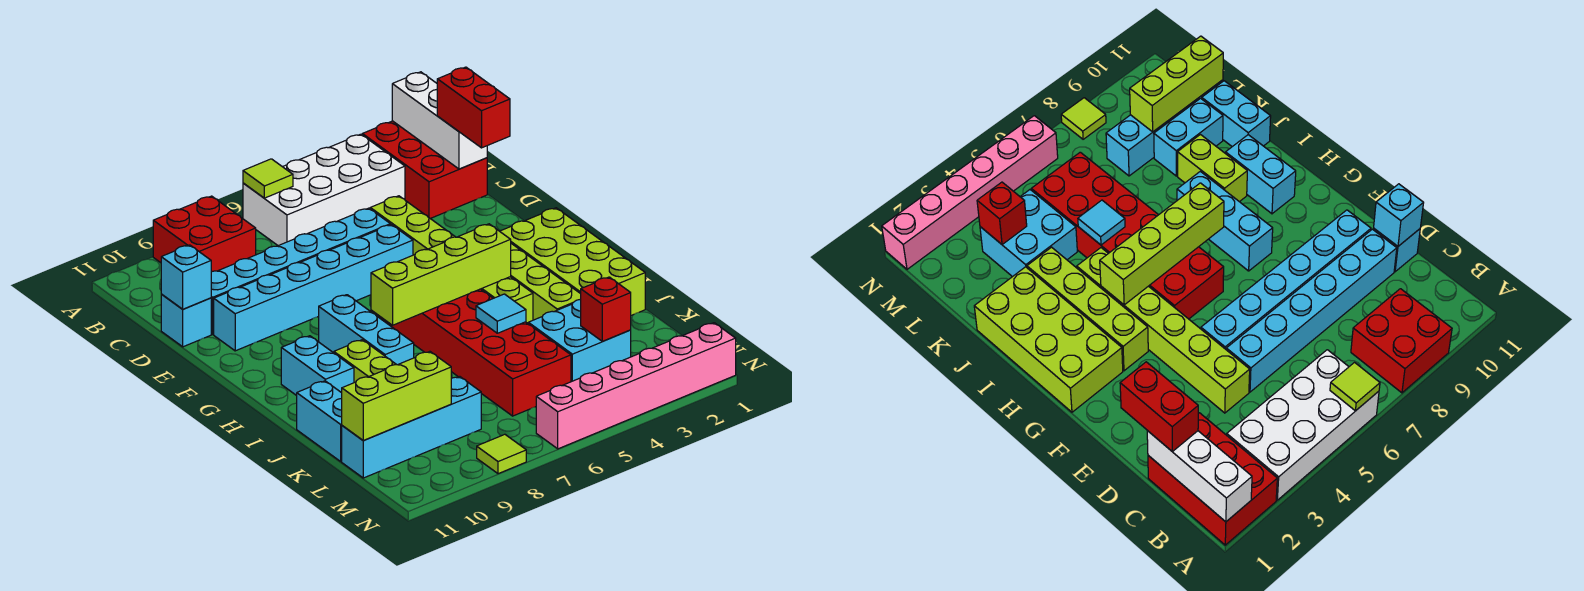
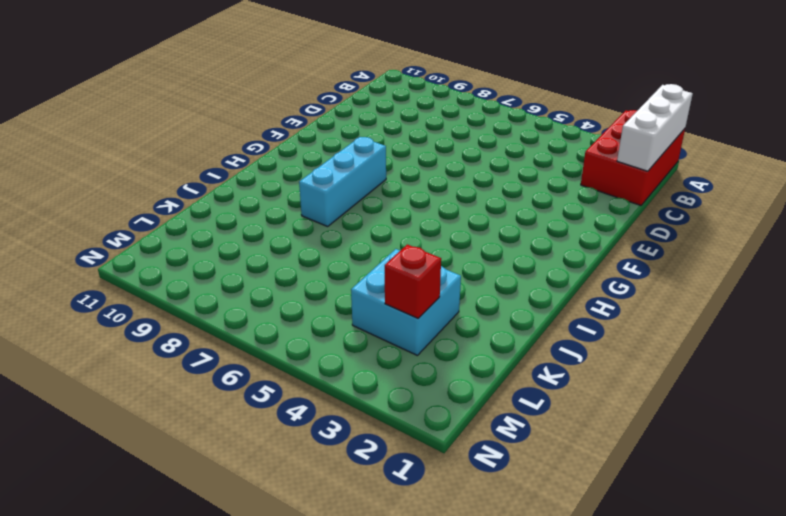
none -> white brick A3:B6 level 1
none -> red brick A8:B9 level 1
none -> lime brick D4:I4 level 1

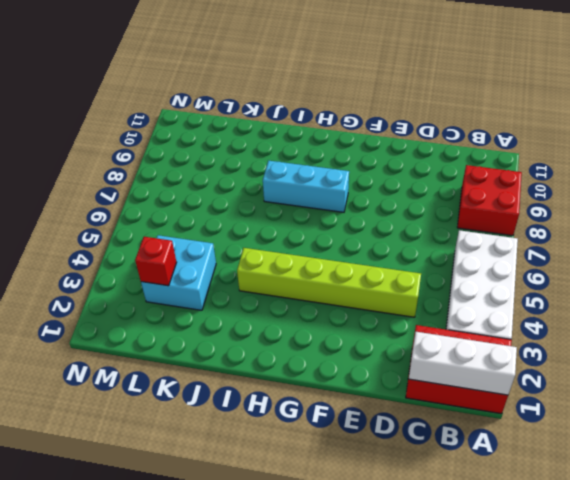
none -> cyan brick D5:D10 level 1
none -> cyan brick D11 level 1
none -> cyan brick E5:E10 level 1

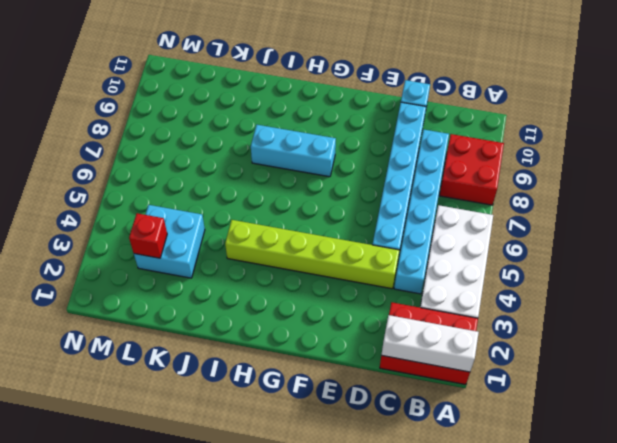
cyan brick C4:C9 level 1 -> cyan brick E5:E10 level 1
none -> lime brick G1:J2 level 1
none -> lime brick G3:J3 level 1
none -> red brick G5:L6 level 1

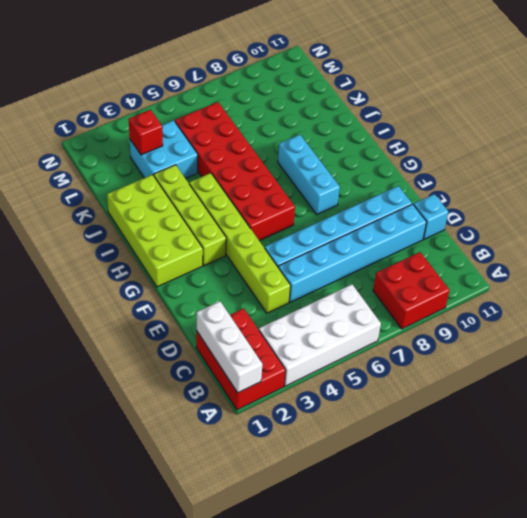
none -> cyan brick H10:I10 level 1
none -> lime brick I9:J9 level 1
none -> cyan brick J11:K11 level 1

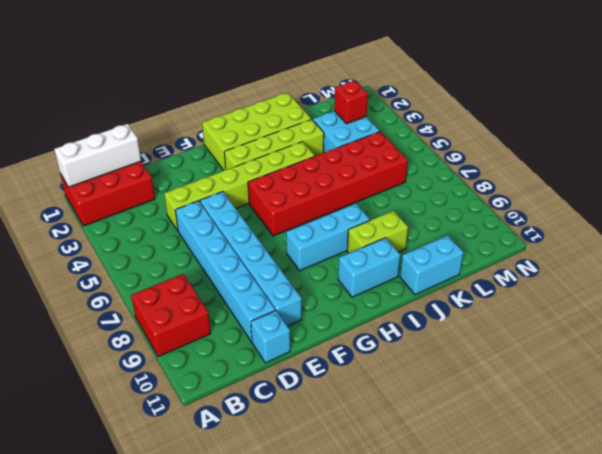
none -> white brick A3:B6 level 1
none -> cyan brick K9:K10 level 1
none -> cyan brick L8:L11 level 1

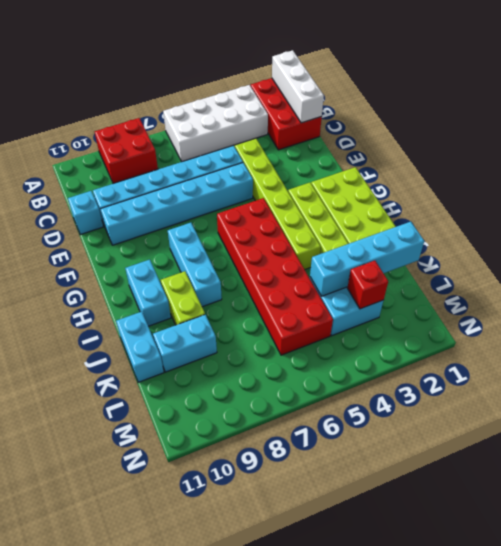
cyan brick K1:K4 level 2 -> cyan brick L8:L11 level 1
none -> pink brick N1:N6 level 1
none -> lime tile N8 level 1
none -> lime tile A6 level 2

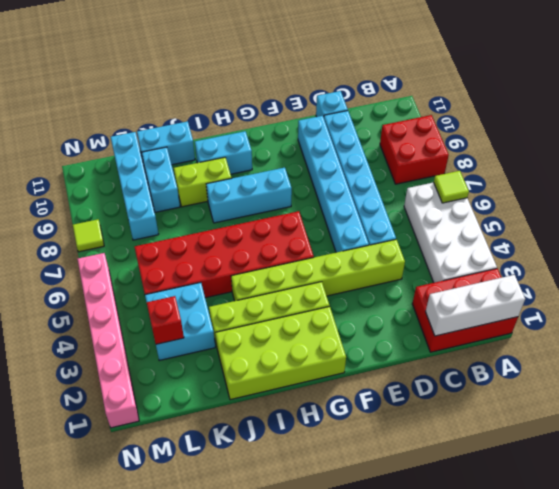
none -> cyan brick D11 level 2
none -> lime brick H4:H7 level 2
none -> cyan tile J5 level 2

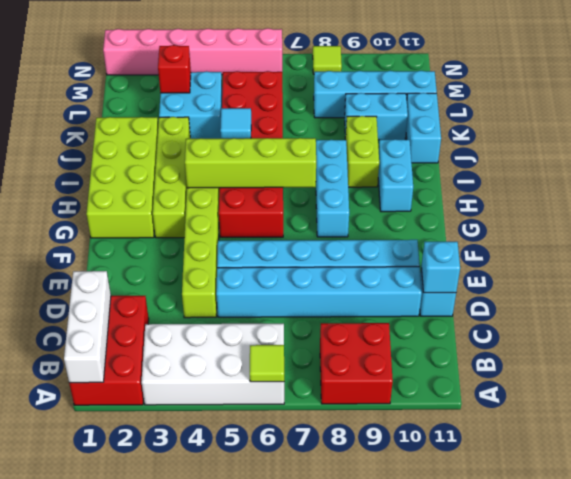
none -> lime brick L9:L11 level 2
none -> red brick C1:D1 level 3

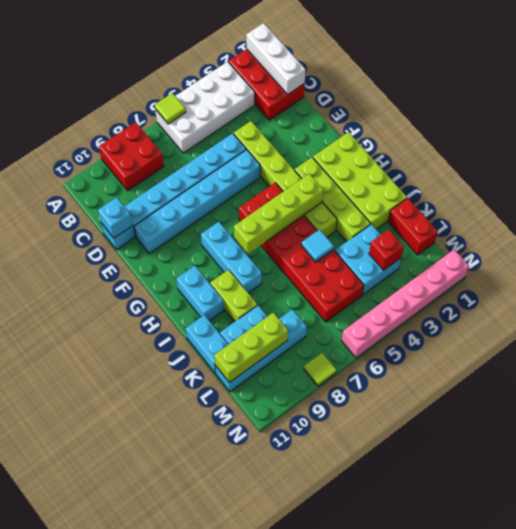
red brick K1:L1 level 1 -> red brick C1:D1 level 3

